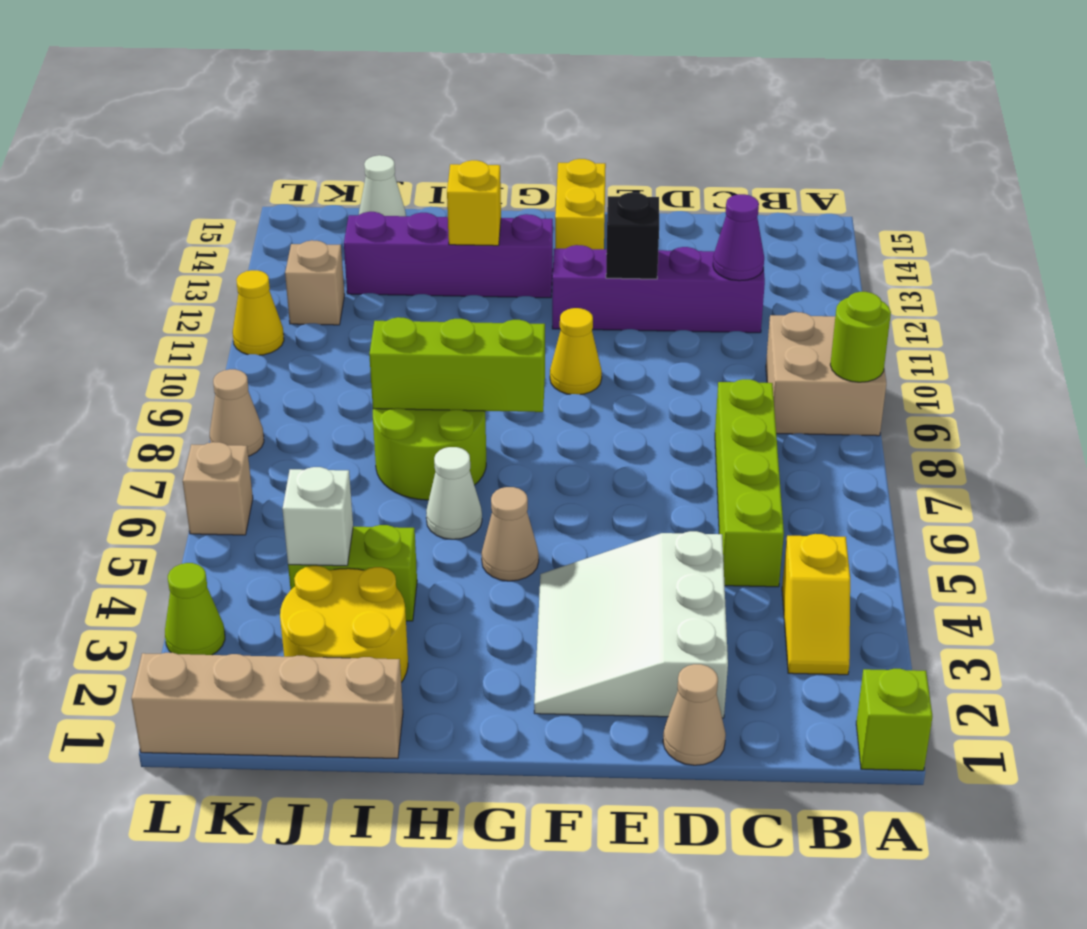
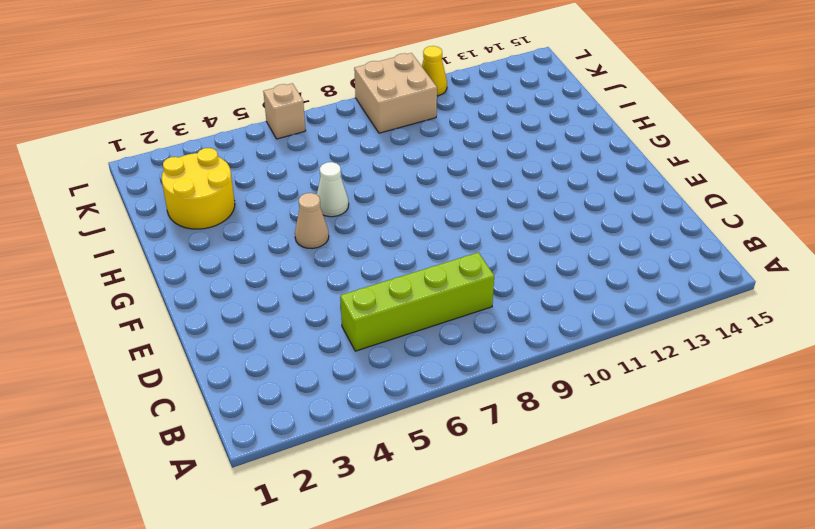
tan brick K9:L10 level 1 -> tan brick A9:B10 level 1
none -> lime brick A1 level 1
none -> yellow slope B3:B4 level 1 top 4
none -> purple brick C12:F12 level 1

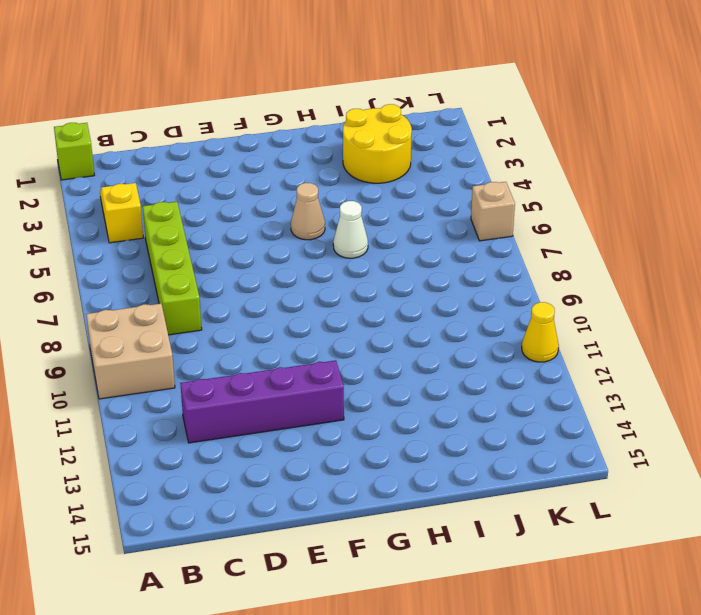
none -> tan cone D1 level 1
none -> white slope D2:F4 level 1 top D
none -> yellow cone F10 level 1

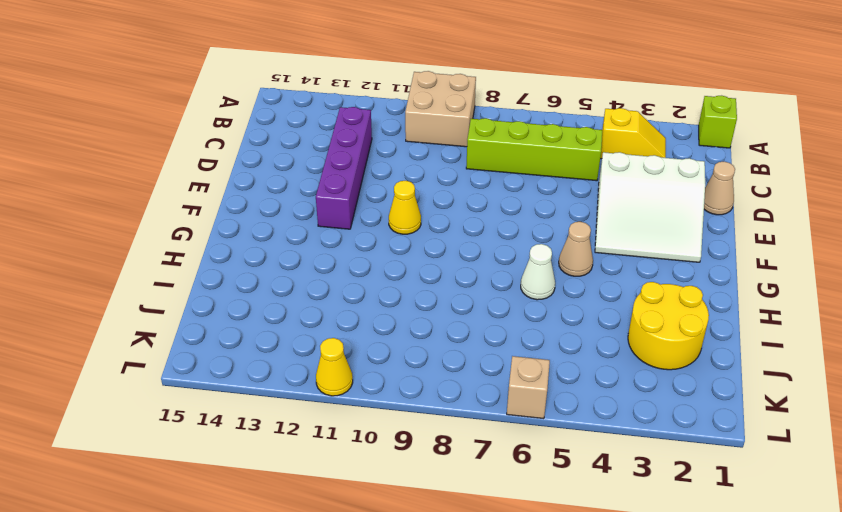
none -> yellow brick F14:F15 level 1
none -> purple brick G13:J13 level 1
none -> lime round brick H7:I8 level 1

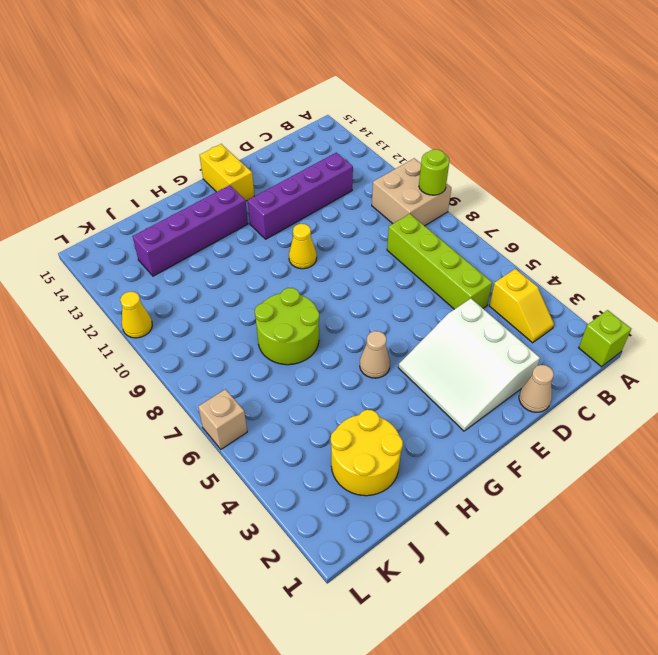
none -> white cone H6 level 1
none -> tan brick I1:L1 level 1
none -> lime brick I4:J4 level 1

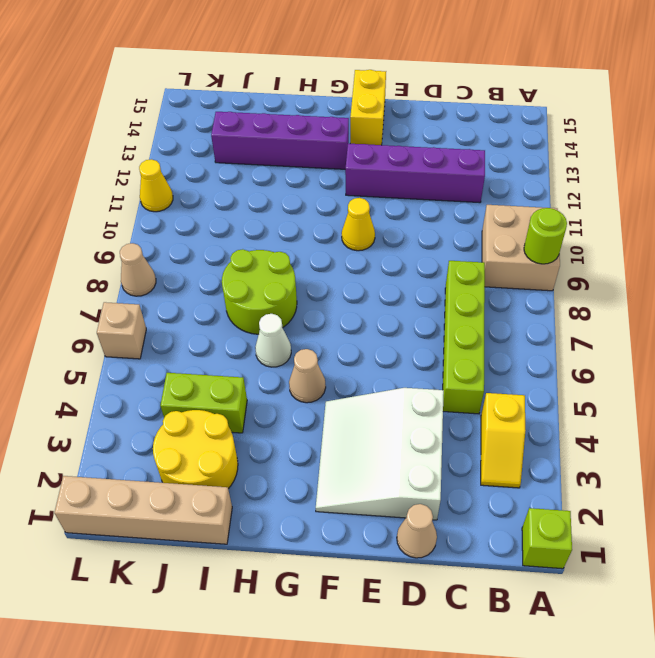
none -> white cone J15 level 1
none -> tan brick K12 level 1
none -> lime cone L3 level 1

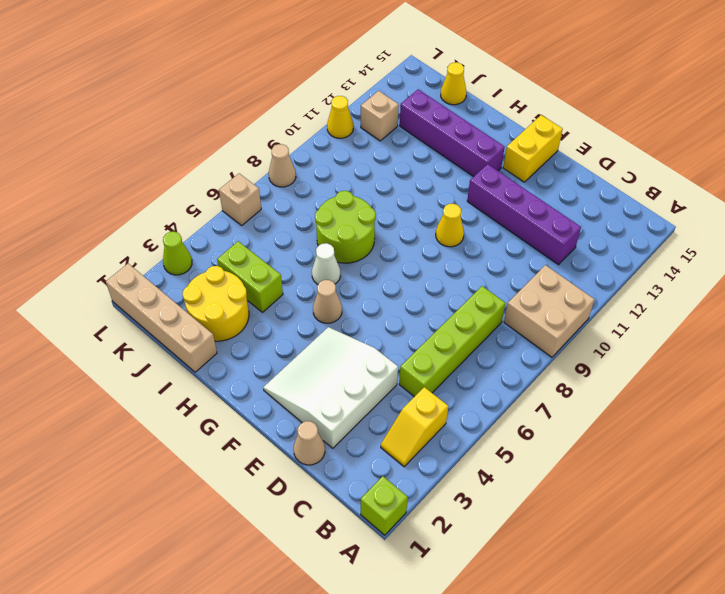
yellow cone J15 level 1 -> white cone J15 level 1
none -> lime round brick A9 level 2
none -> purple cone C12 level 2
none -> black brick E12 level 2

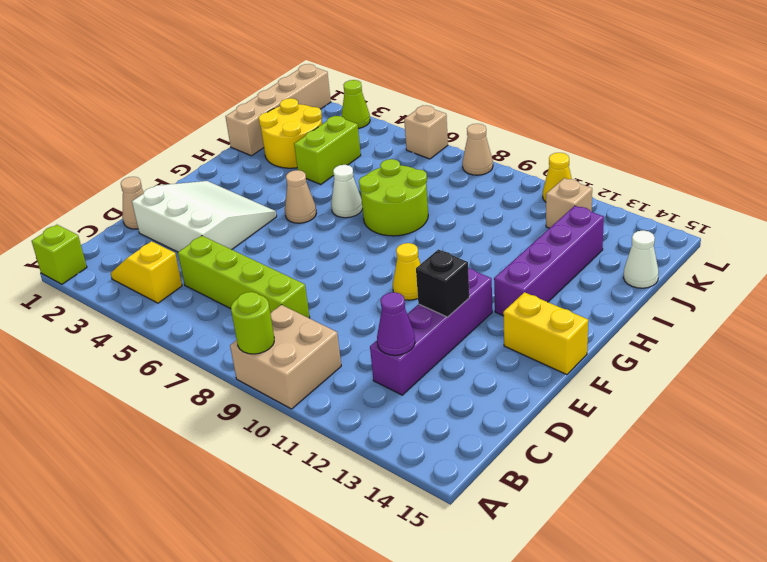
none -> lime brick G8:I8 level 2
none -> yellow brick H13 level 2
none -> white brick J4 level 2

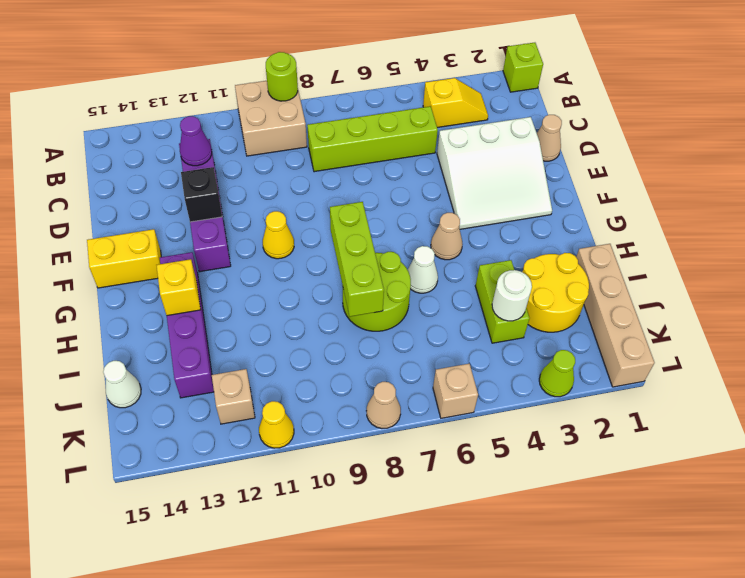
white round brick J4 level 2 -> white brick J4 level 2

